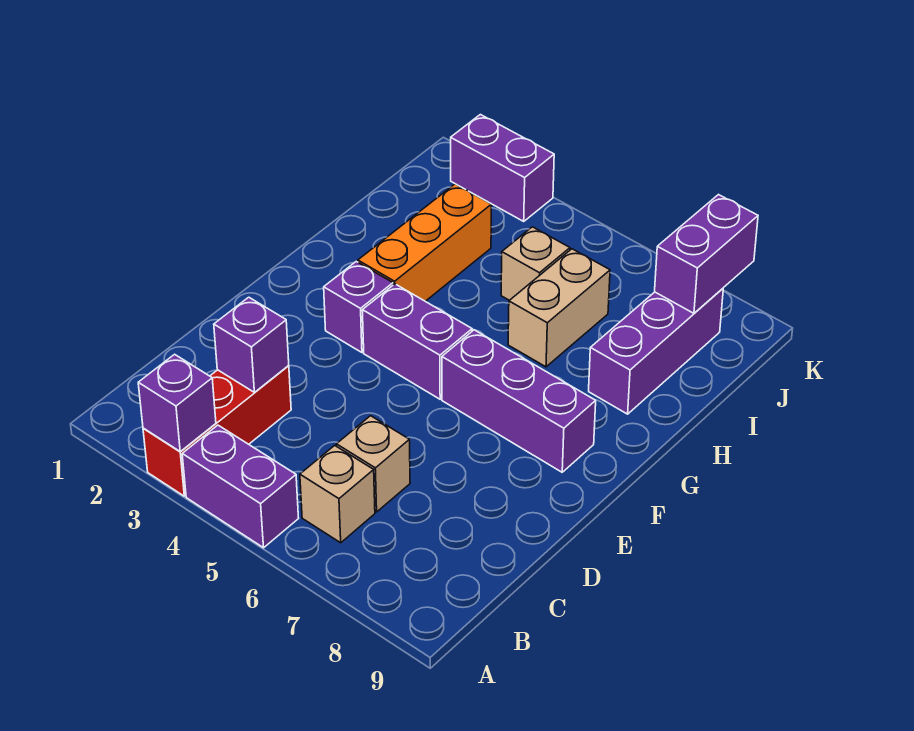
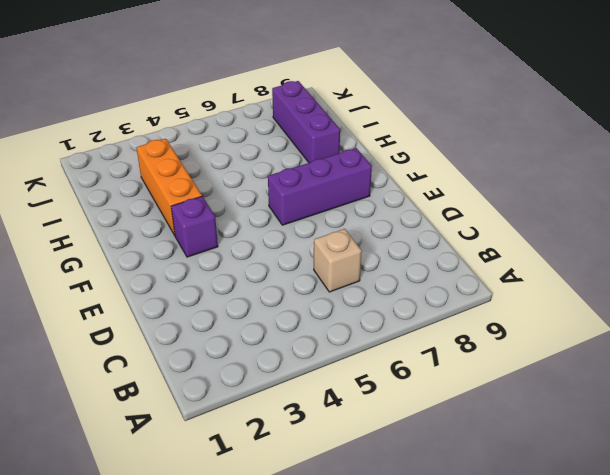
none -> red brick A3:C3 level 1
none -> purple brick A4:A5 level 1
none -> tan brick B6 level 1

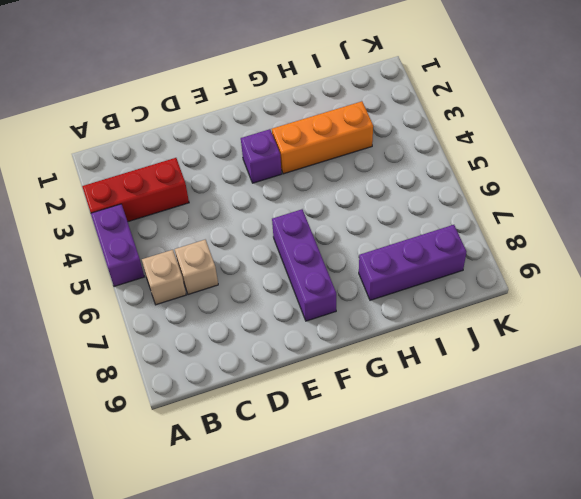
none -> purple brick F4:F5 level 1
none -> tan brick H6:I6 level 1
none -> tan brick I5 level 1

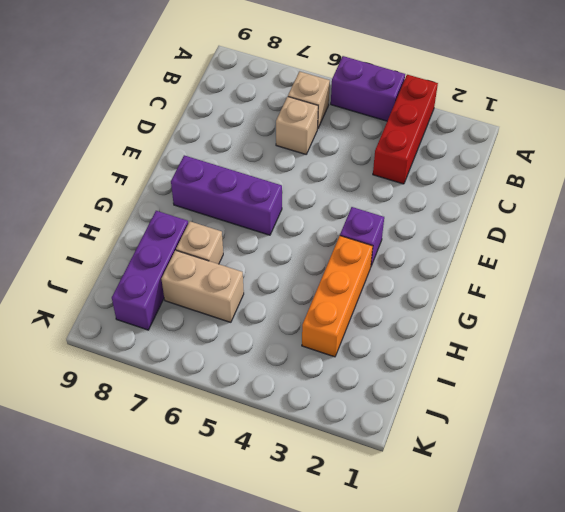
tan brick H7 level 1 -> tan brick I5 level 1
tan brick I6:I7 level 1 -> tan brick H6:I6 level 1
none -> purple brick F4:F5 level 1
none -> purple brick K2:K3 level 1
none -> purple brick A3 level 2

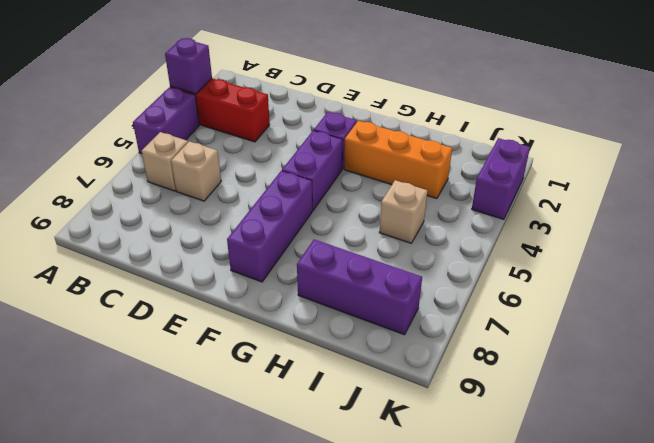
none -> tan brick H6:I6 level 1
none -> purple brick C3 level 2
none -> purple brick J8:K8 level 2

